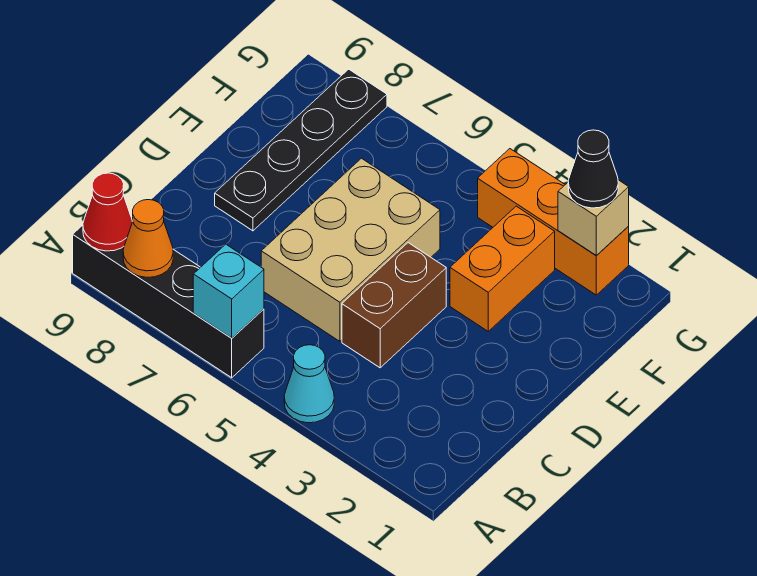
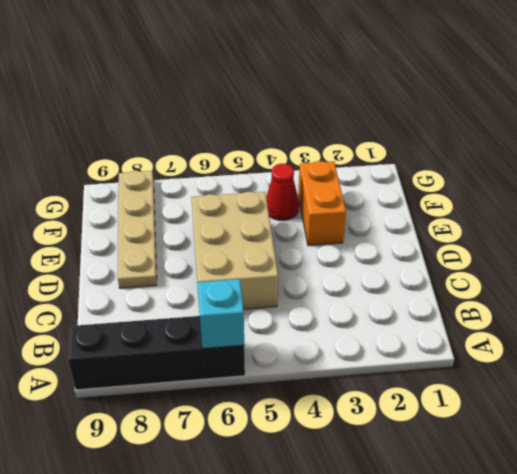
tan plate D8:G8 level 1 -> black plate D8:G8 level 1
red cone F4 level 1 -> red cone A9 level 2
none -> cyan cone A4 level 1
none -> brown brick C4:D4 level 1
none -> orange brick G2:G4 level 1

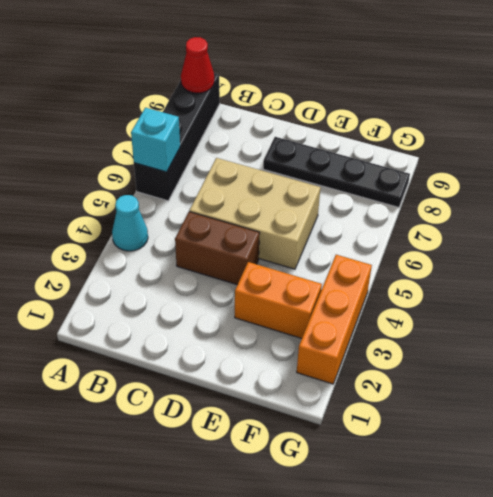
none -> orange cone A8 level 2
none -> tan brick G2 level 2
none -> black cone G2 level 3

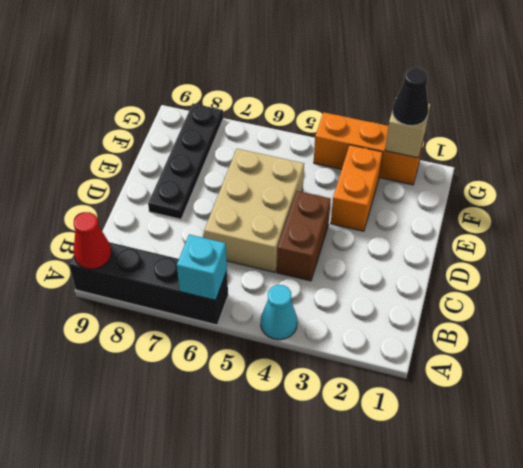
none -> orange cone A8 level 2

